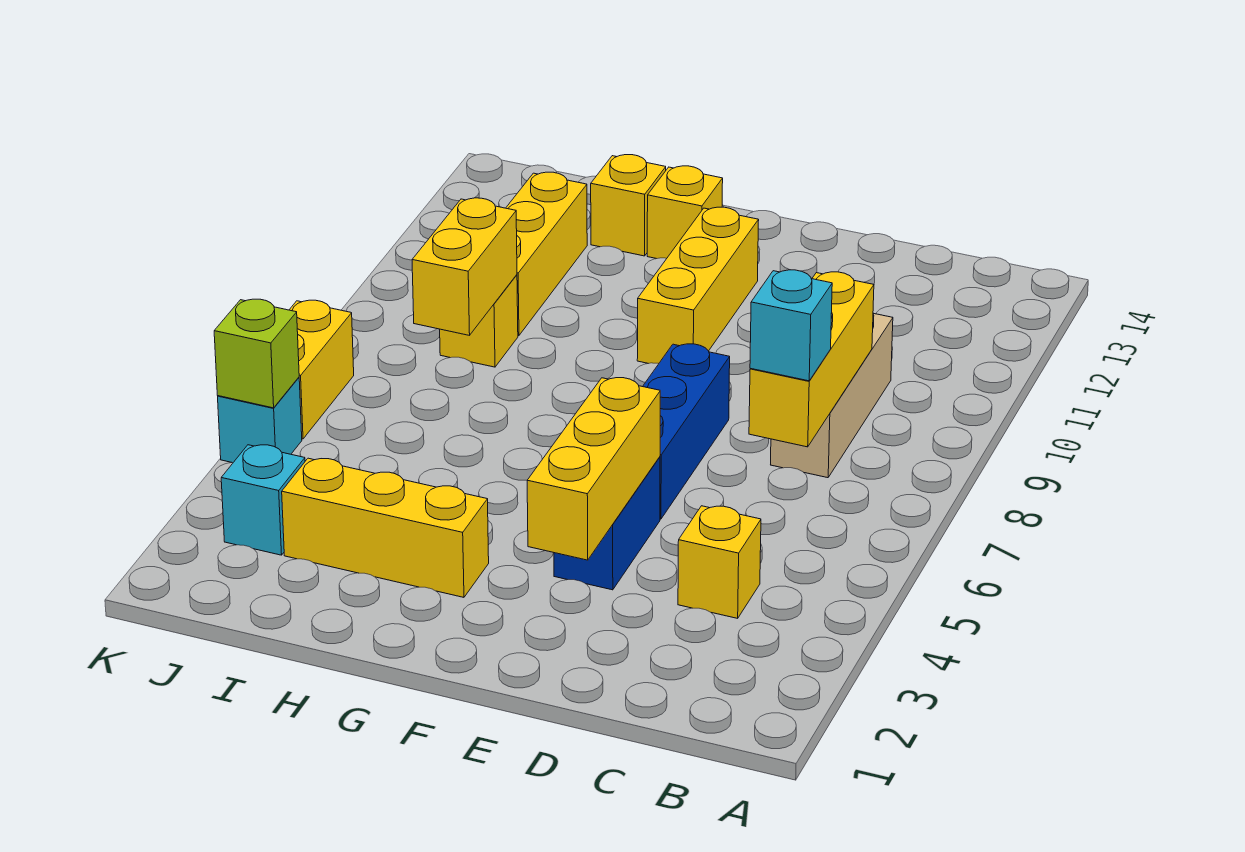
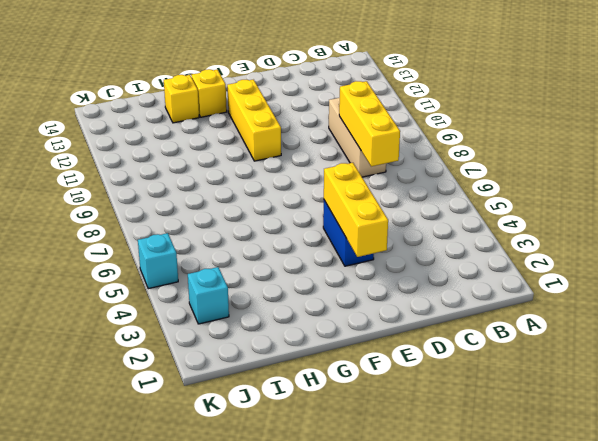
none -> yellow brick C4 level 1
none -> blue brick E6:E8 level 1
none -> yellow brick G3:I3 level 1

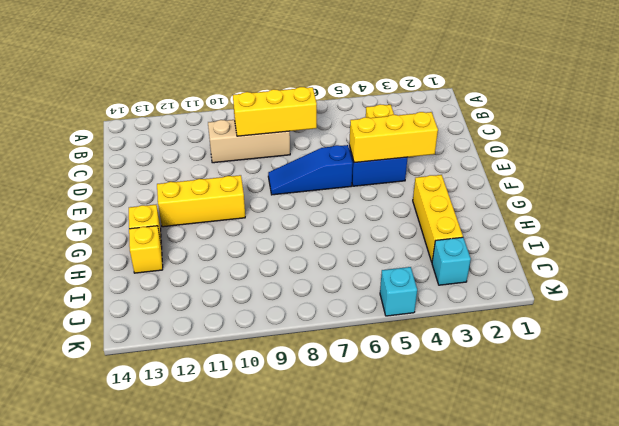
blue slope E6:E8 level 1 top 6 -> blue brick E6:E8 level 1
none -> yellow brick I9 level 1
none -> yellow brick I10:I12 level 1
none -> yellow brick K6:K7 level 1

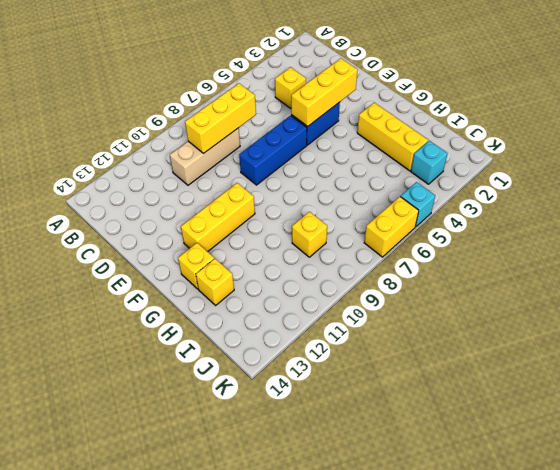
none -> yellow brick I10:I12 level 1
none -> yellow brick I8:I9 level 2
none -> lime brick K5 level 2

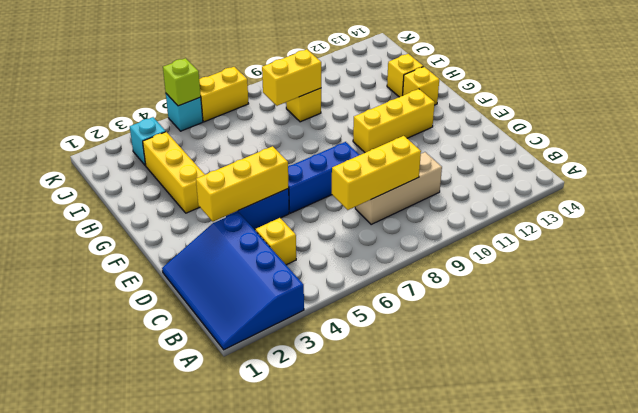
blue slope A1:D3 level 1 top 3 -> none
none -> yellow brick I10:I12 level 1
none -> cyan brick C7 level 3

